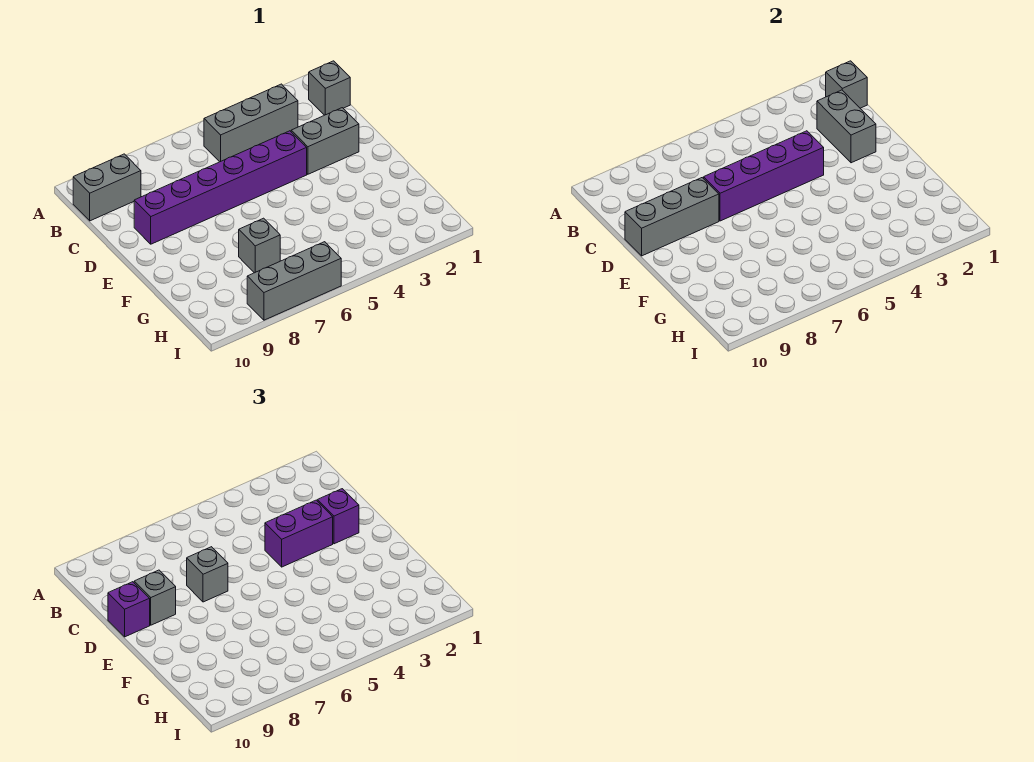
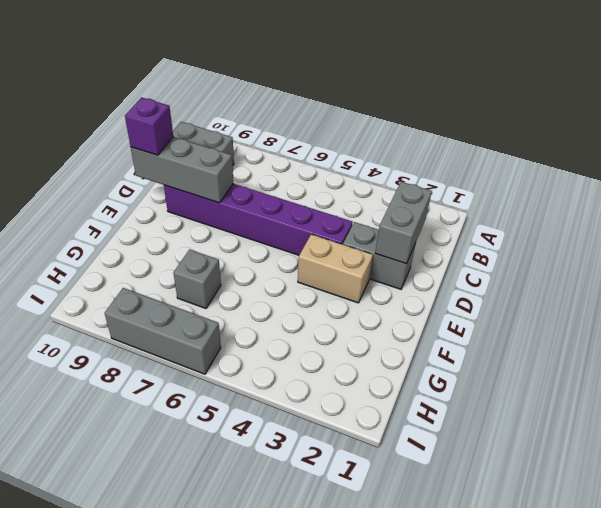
tan brick E3:E4 level 1 -> none
none -> grey brick B1 level 1
none -> grey brick B3:B5 level 1
none -> grey brick B1 level 2

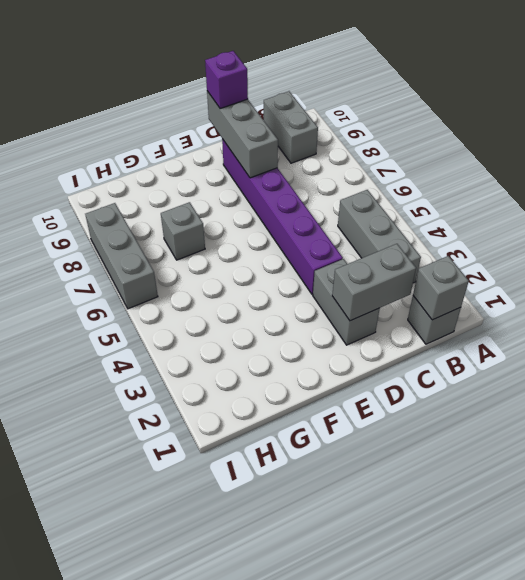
none -> purple brick D4:D7 level 2
none -> purple brick D2 level 3
none -> purple brick D3:D4 level 3

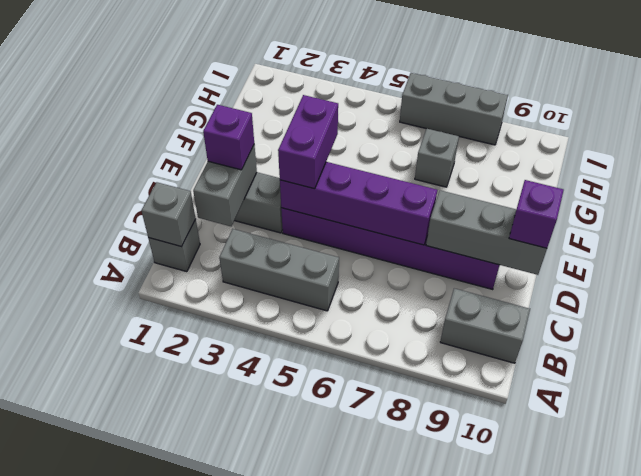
purple brick D4:E4 level 3 -> purple brick D3:D4 level 3
none -> grey brick D7 level 3
none -> grey brick D9 level 3

